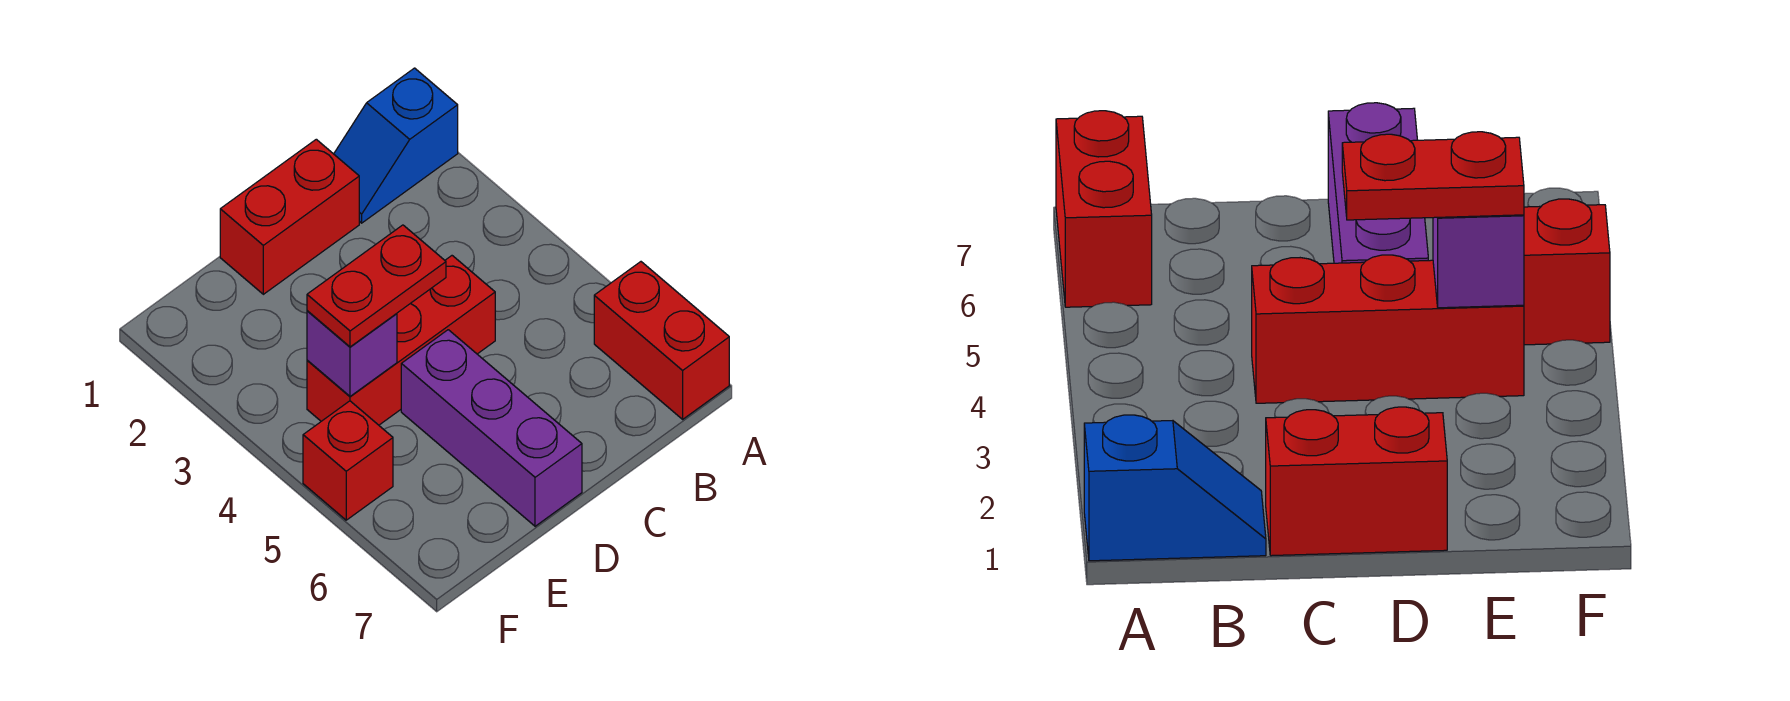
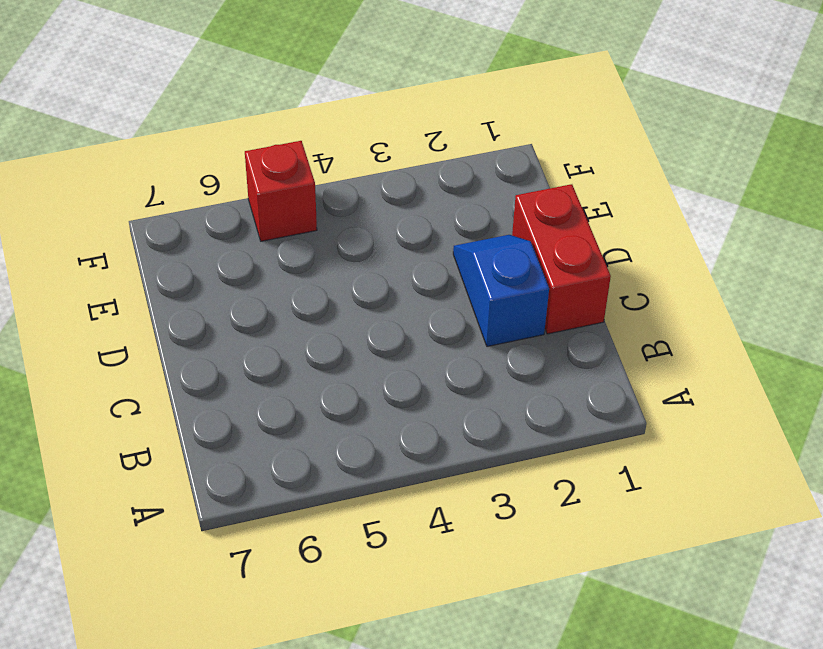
blue slope C2:D2 level 1 top C -> blue slope A1:B1 level 1 top A
none -> red brick A6:A7 level 1
none -> red brick C4:E4 level 1

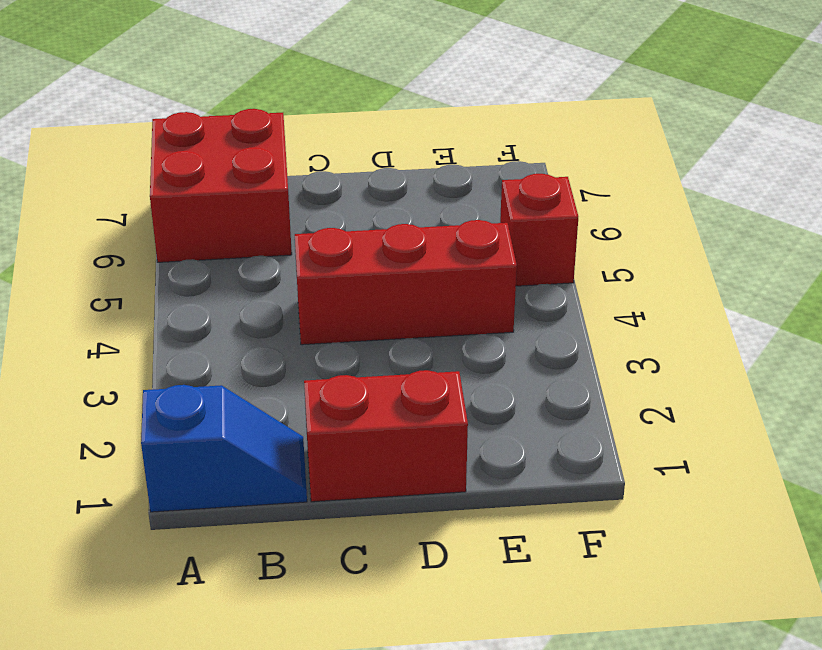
red brick A6:B7 level 1 -> red brick A6:A7 level 1
none -> purple brick D5:D7 level 1
none -> purple brick E4 level 2

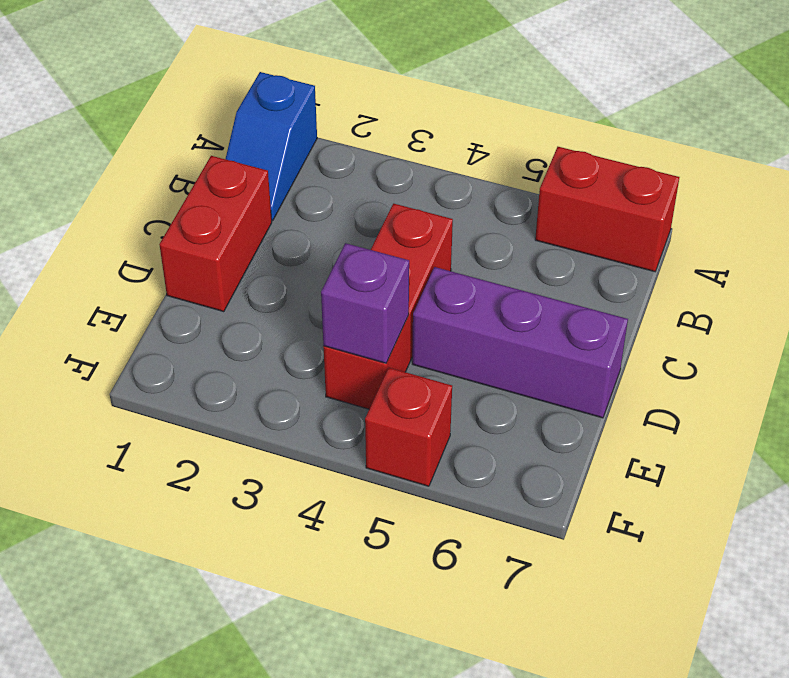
none -> red plate D4:E4 level 3

